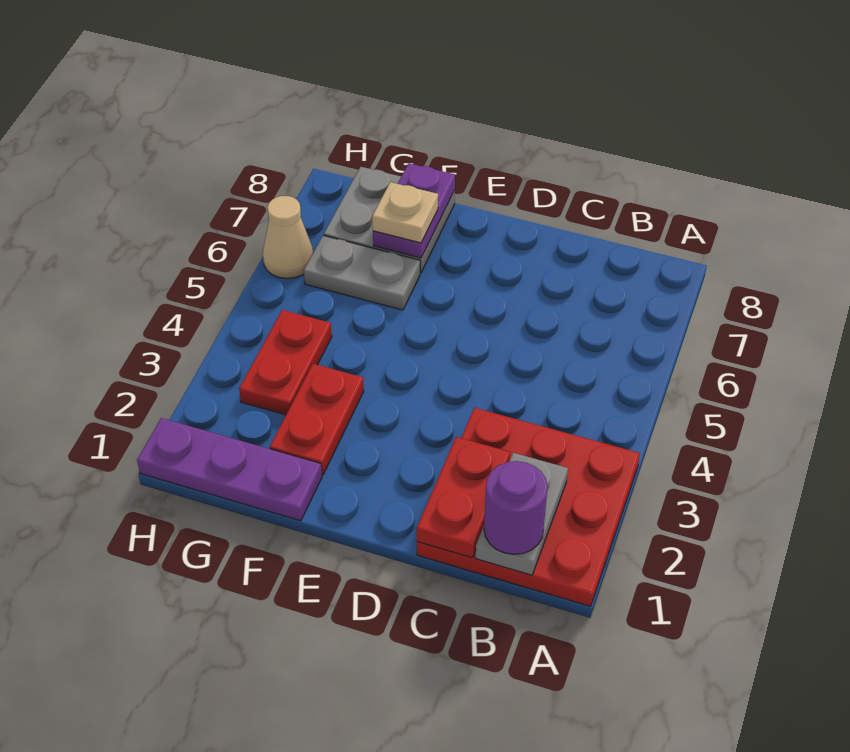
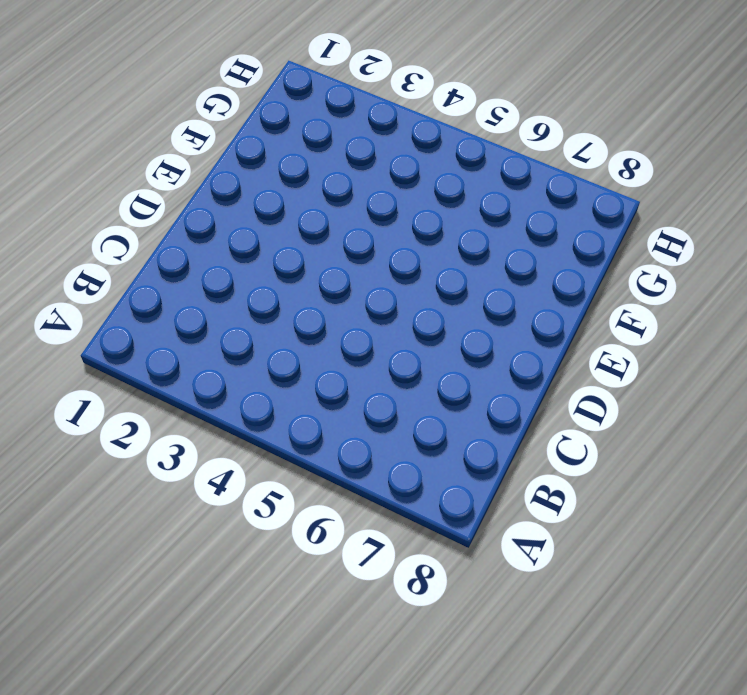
none -> red plate A1:C3 level 1
none -> purple plate F1:H1 level 1
none -> red plate F2:F3 level 1

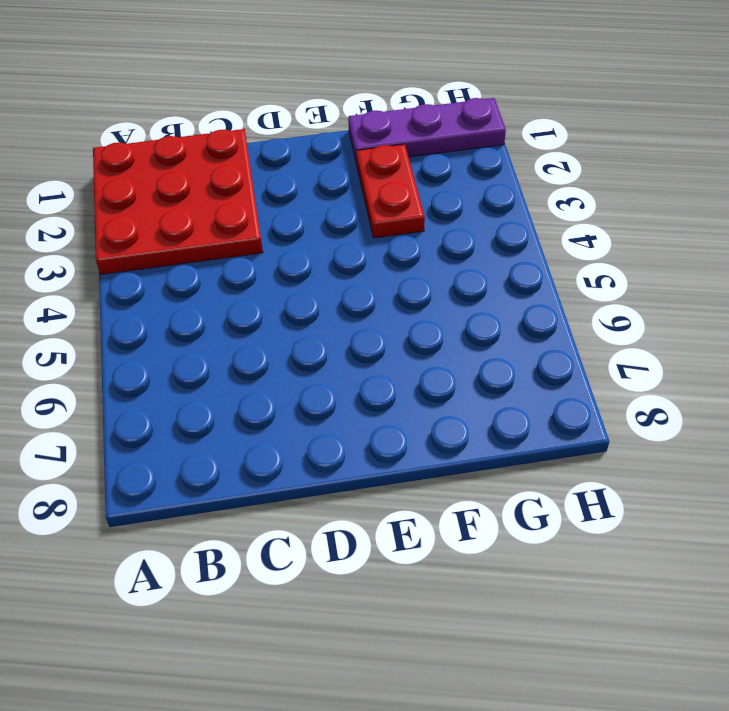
none -> grey plate F6:G6 level 1
none -> grey plate F7:G8 level 1
none -> red plate G3:G4 level 1

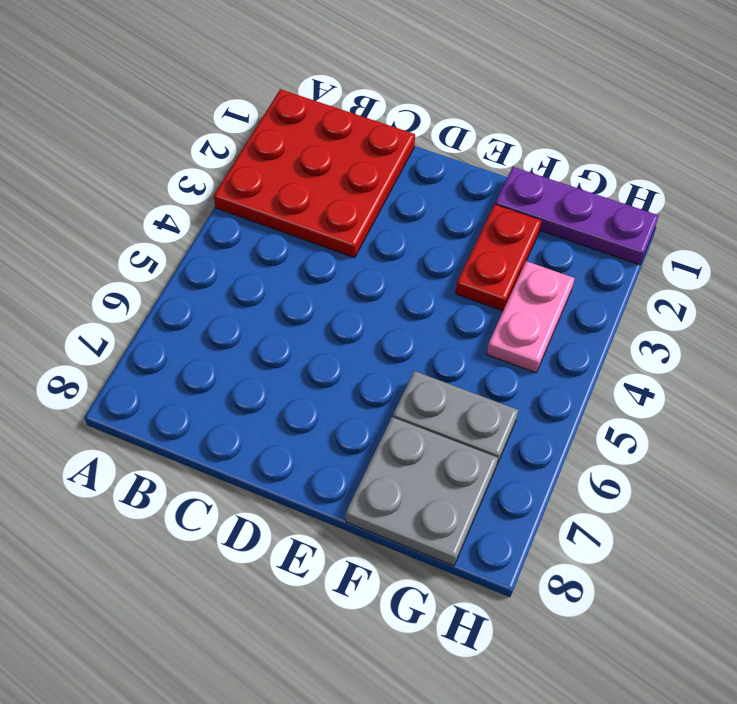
pink plate G3:G4 level 1 -> red plate G3:G4 level 1
none -> tan cone H6 level 1
none -> grey plate B1:B2 level 2
none -> red plate C1:C2 level 2

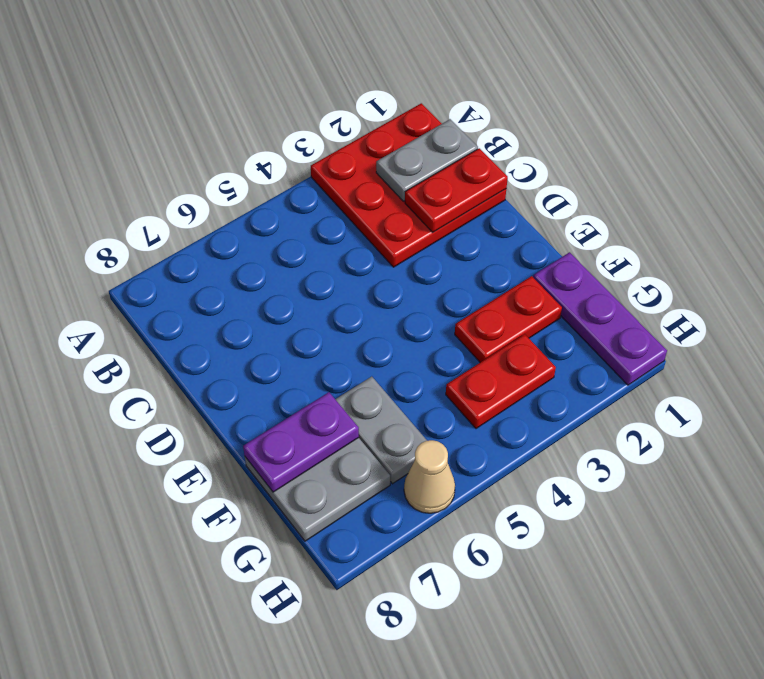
none -> purple round brick B1 level 3
none -> tan plate F7 level 3

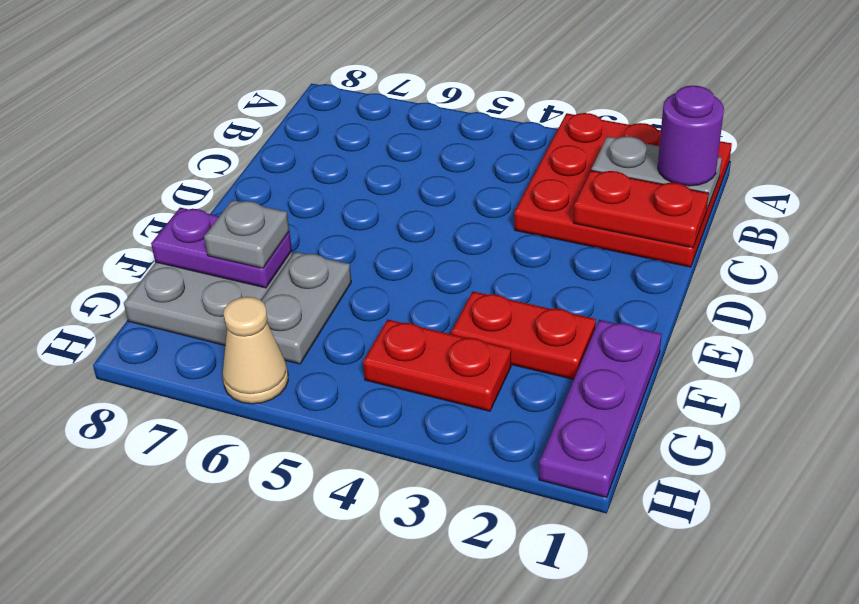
grey plate F7 level 3 -> tan plate F7 level 3

